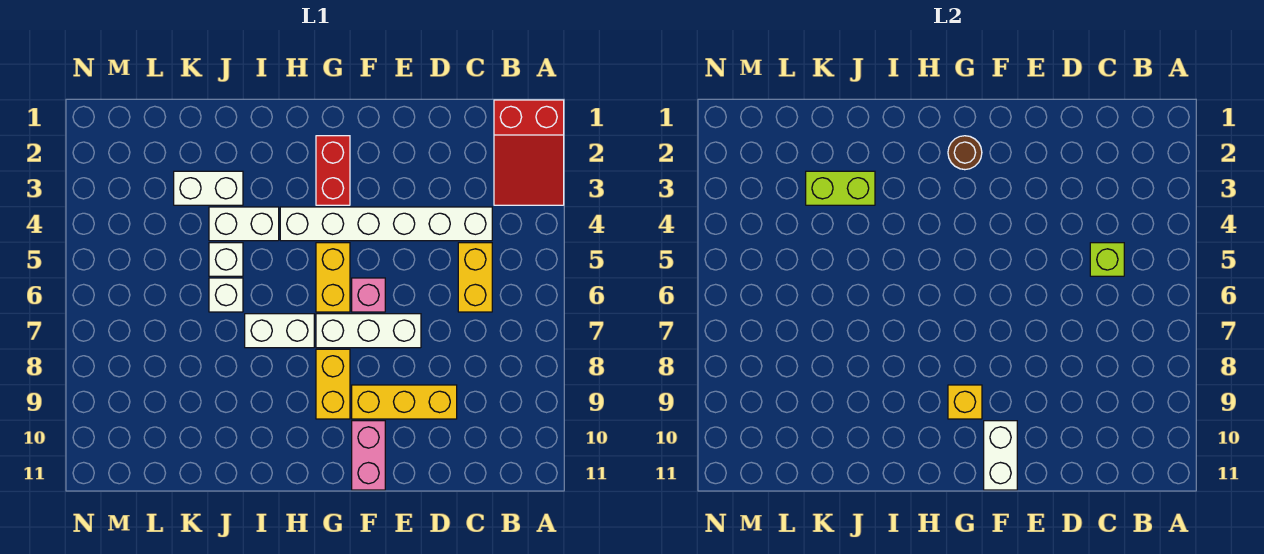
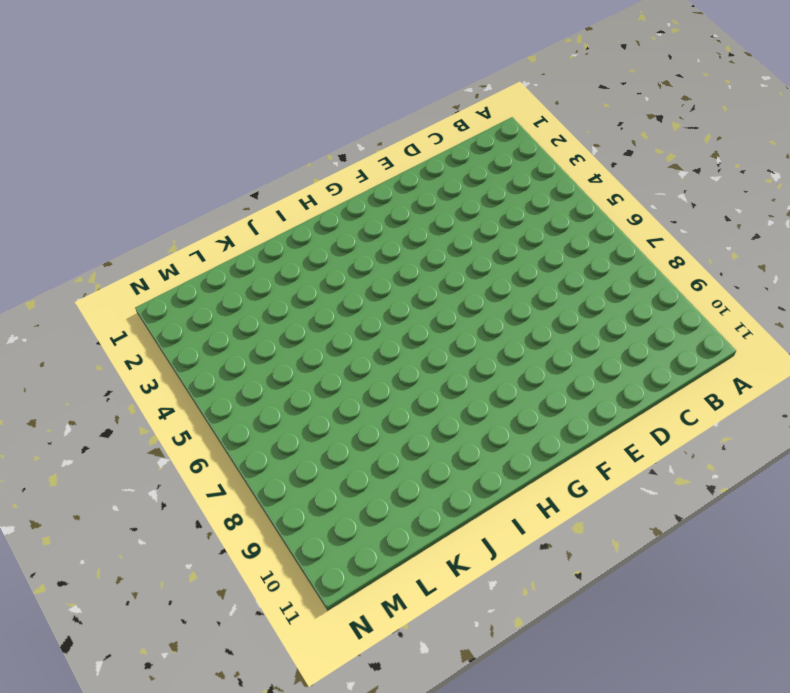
none -> red slope A1:B3 level 1 top 1
none -> white brick C4:H4 level 1
none -> yellow brick C5:C6 level 1

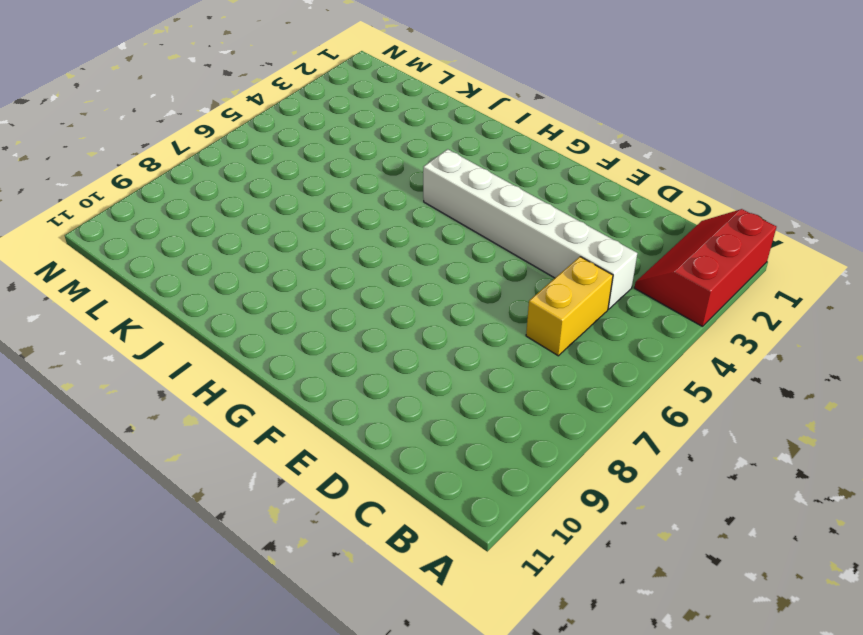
red slope A1:B3 level 1 top A -> red slope A1:B3 level 1 top 1
none -> yellow brick D9:F9 level 1
none -> white brick E7:G7 level 1
none -> pink brick F6 level 1

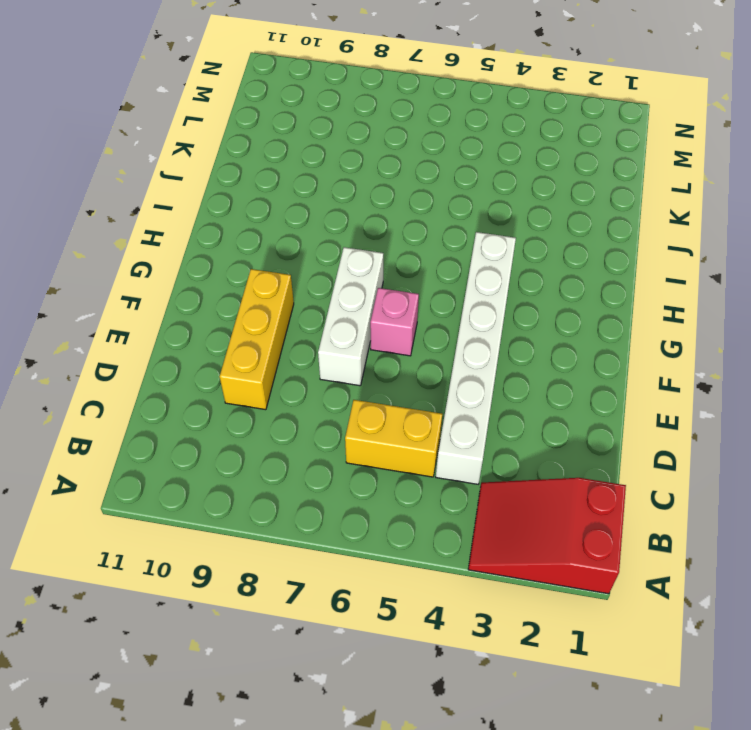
none -> pink brick F10:F11 level 1
none -> red brick G2:G3 level 1
none -> yellow brick G5:G6 level 1

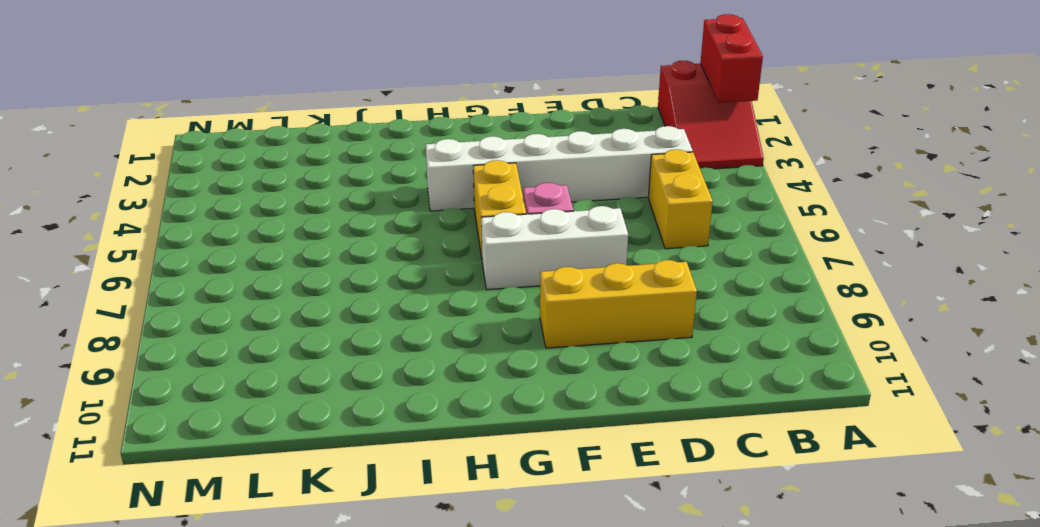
red brick A1:A2 level 2 -> red brick G2:G3 level 1
none -> pink brick F10:F11 level 1
none -> yellow brick G8:G9 level 1
none -> white brick H7:I7 level 1

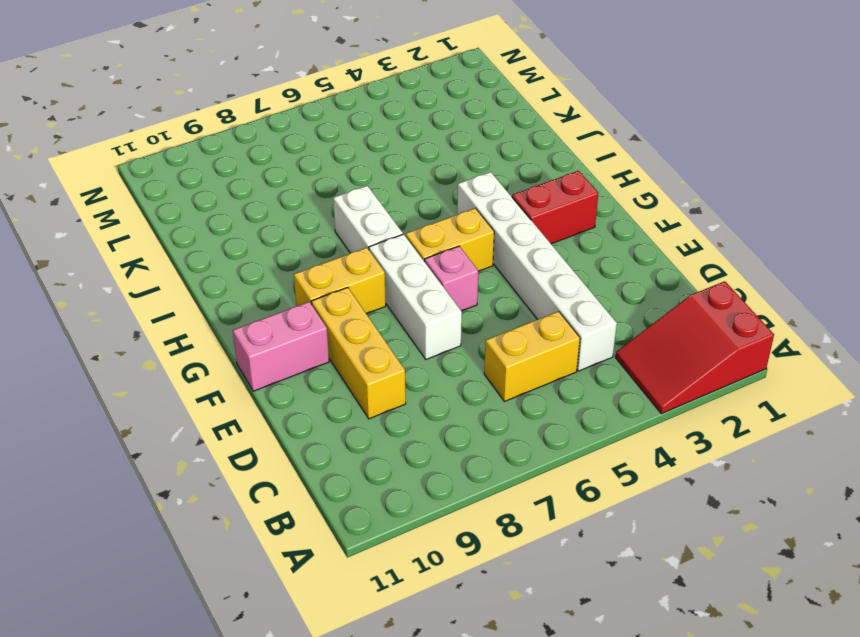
none -> white brick I4:J4 level 1
none -> white brick J3:K3 level 1
none -> white brick J5 level 1

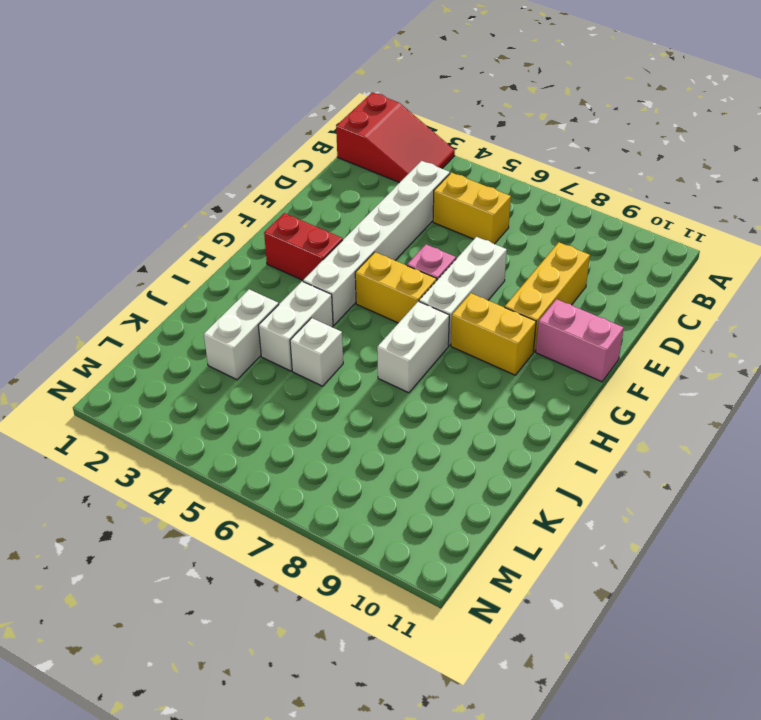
none -> white brick J6 level 1
none -> lime brick C5 level 2
none -> white brick F10:F11 level 2

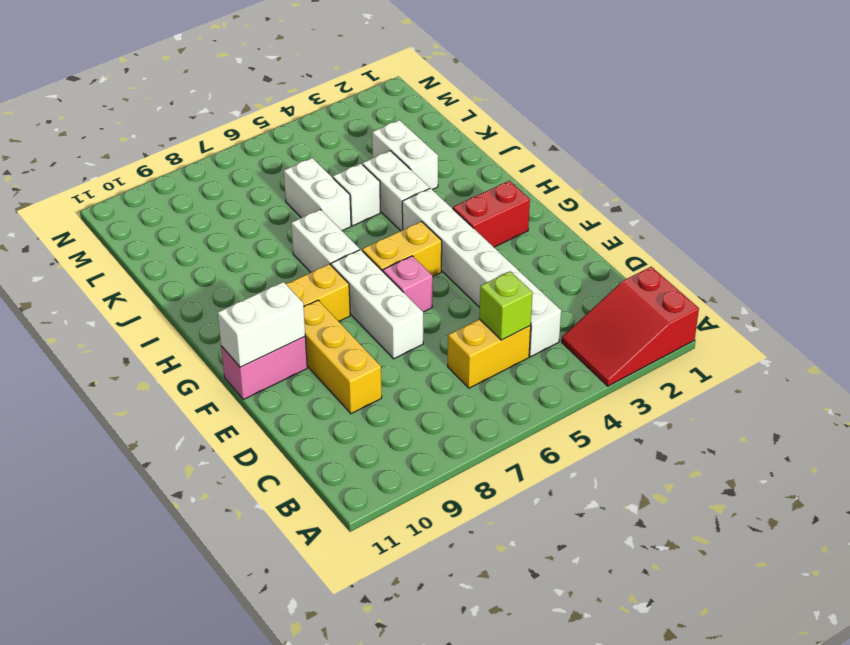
white brick J6:K6 level 1 -> white brick J6 level 1
none -> brown round brick G2 level 2
none -> yellow brick G9 level 2
none -> lime brick J3:K3 level 2

